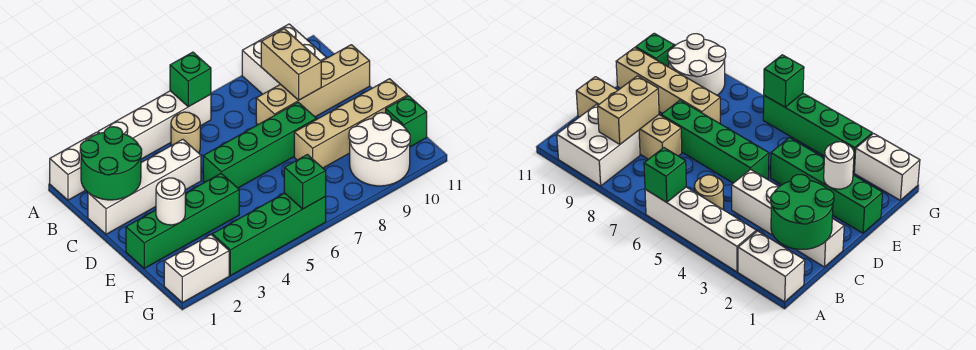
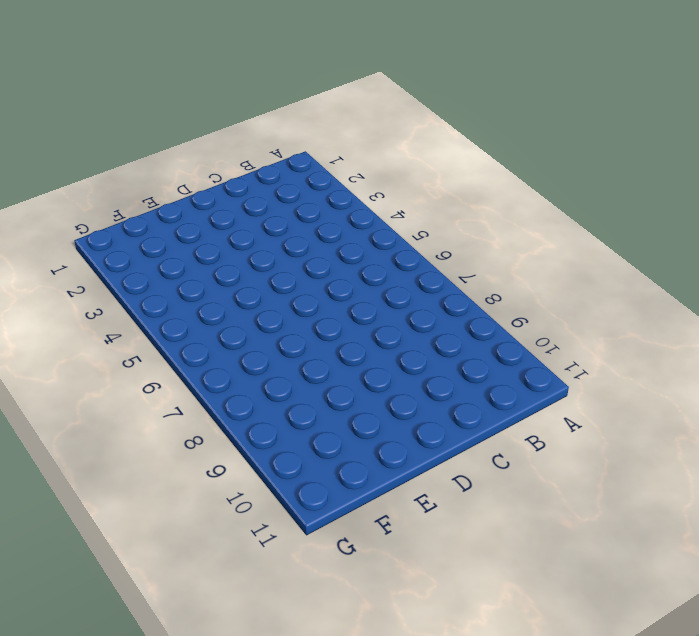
none -> white brick A1:A2 level 1
none -> white brick A3:A6 level 1
none -> white brick A9:B10 level 1

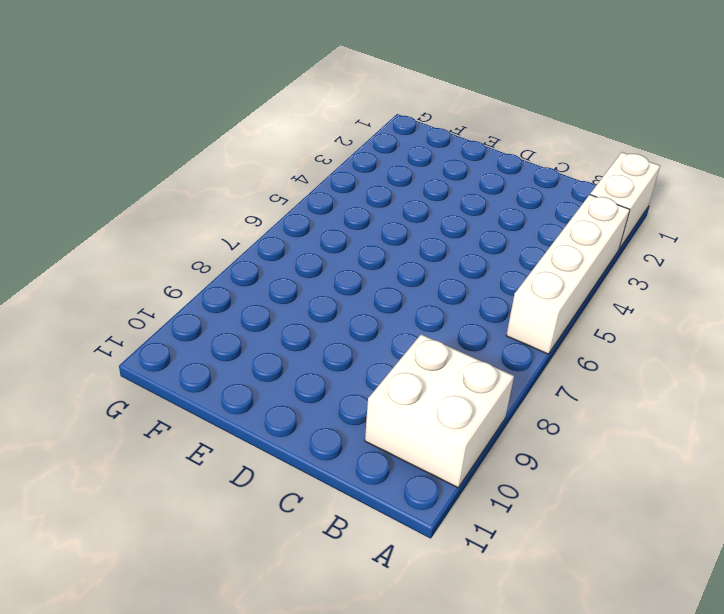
none -> tan round brick B5 level 1
none -> white brick C1:C4 level 1
none -> tan brick C8:C11 level 1

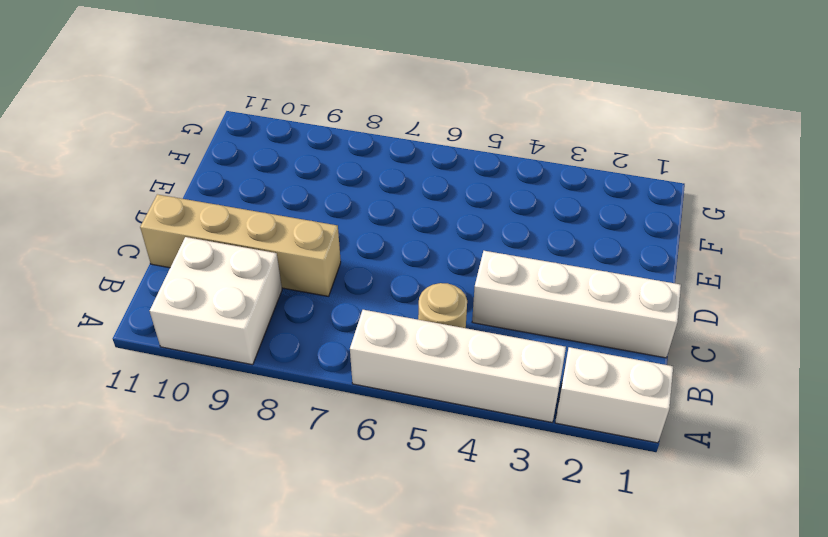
none -> green brick D5:D8 level 1
none -> green brick E1:E4 level 1
none -> tan brick E8:E11 level 1

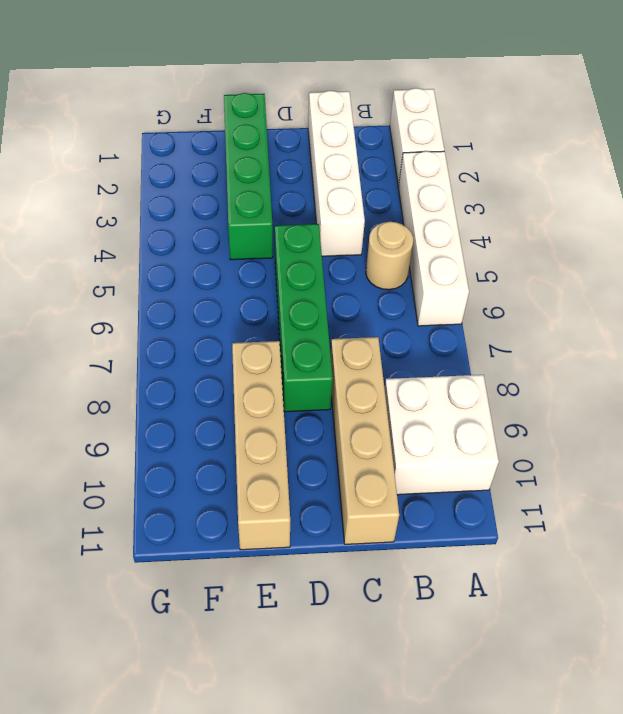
none -> white round brick F9:G10 level 1
none -> green brick F11 level 1
none -> white brick G1:G2 level 1

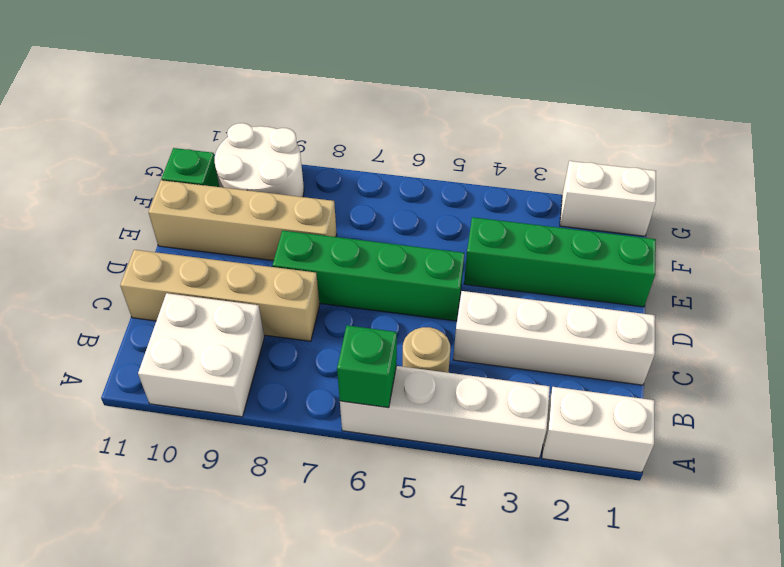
none -> green brick G3:G6 level 1
none -> green round brick B1:C2 level 2
none -> tan brick B9:C9 level 2

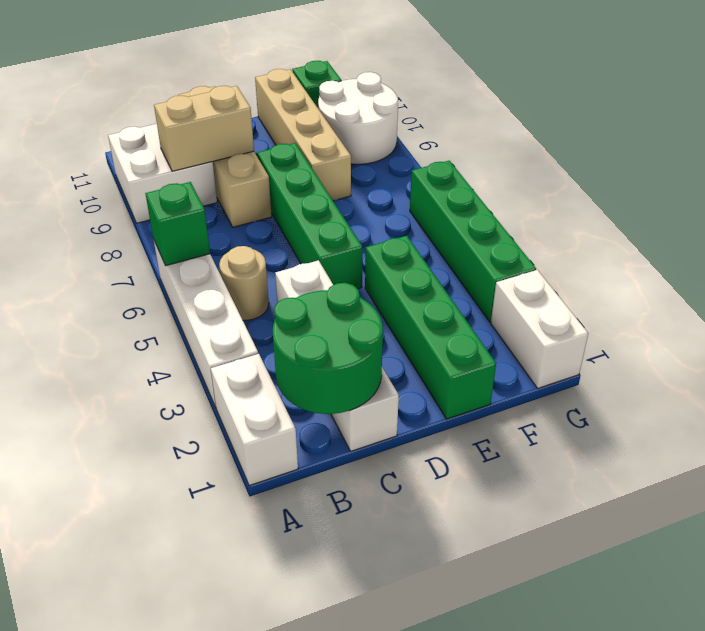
none -> white round brick E2 level 2
none -> green brick G6 level 2

